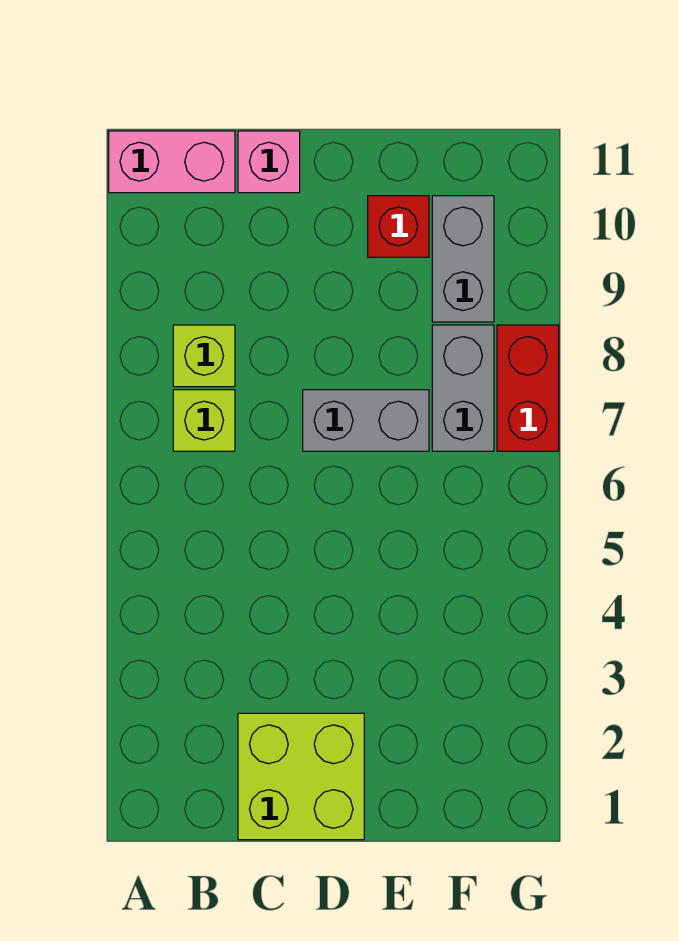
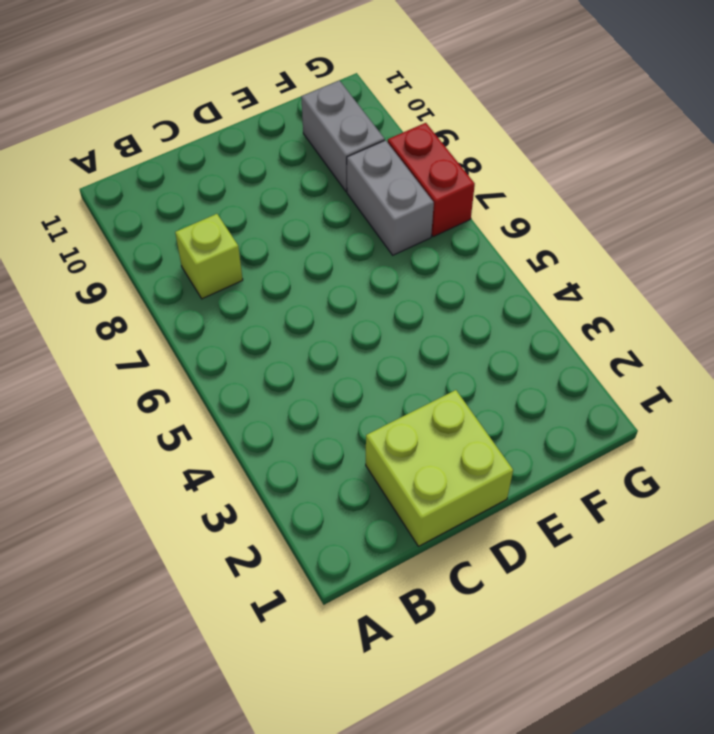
none -> pink brick A11:B11 level 1
none -> lime brick B7 level 1

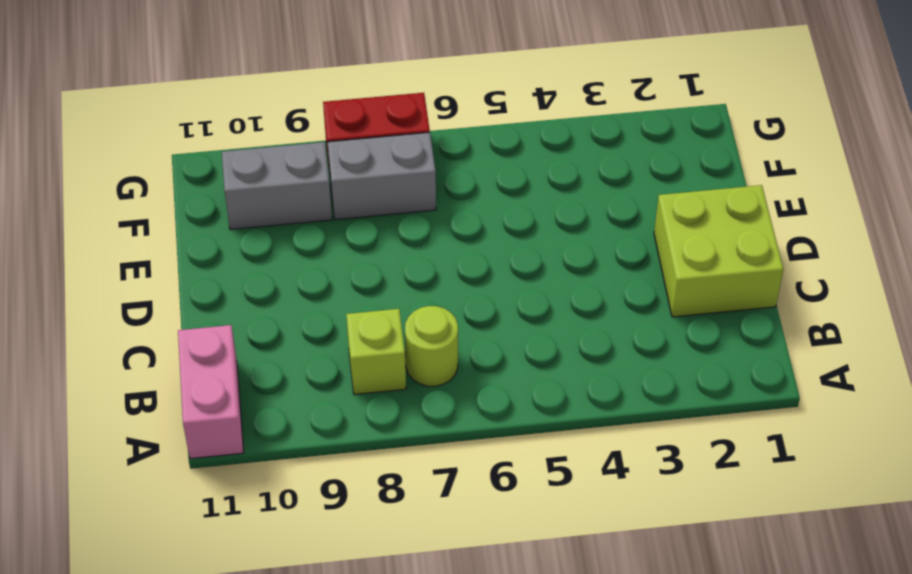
lime round brick B7 level 1 -> lime brick B7 level 1
none -> pink brick C11 level 1
none -> grey brick D7:E7 level 1

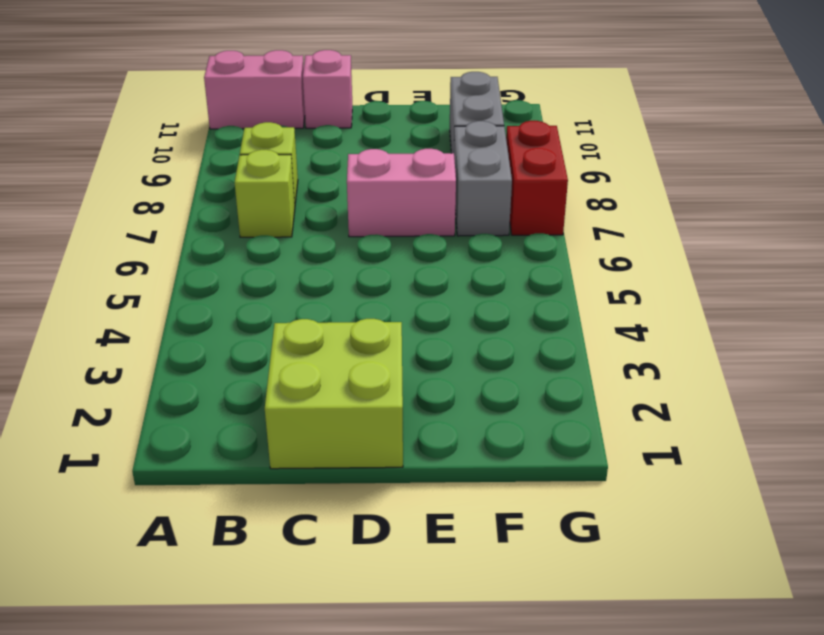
pink brick D7:E7 level 1 -> grey brick D7:E7 level 1
none -> red brick E10 level 1

